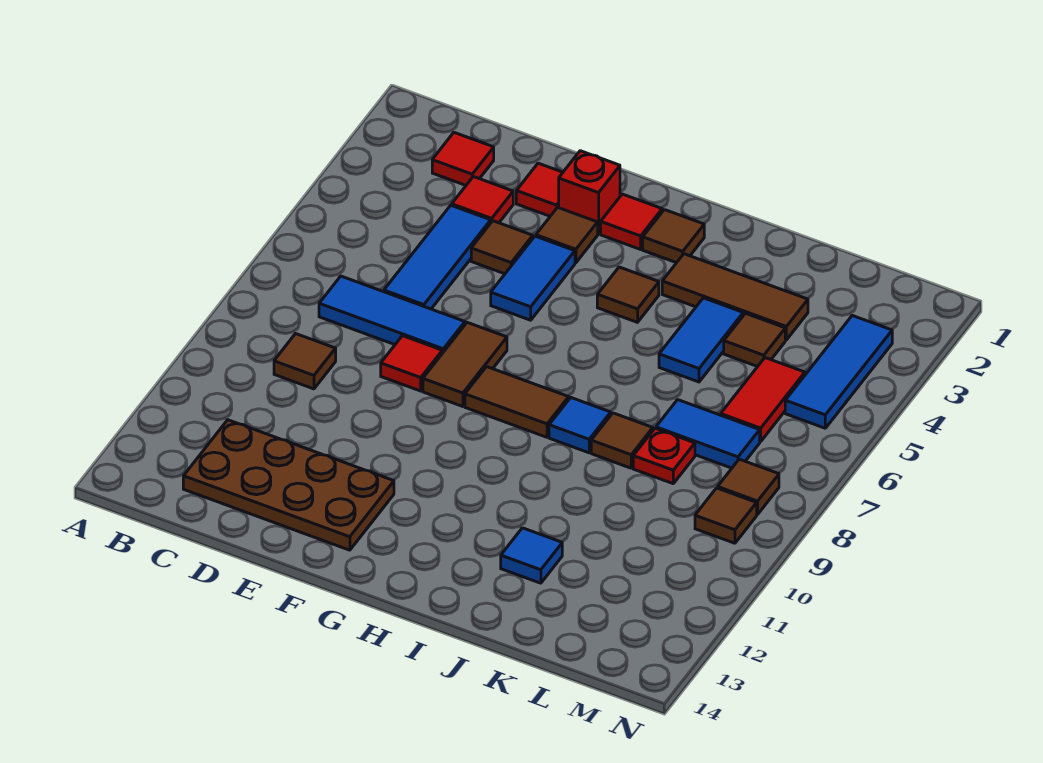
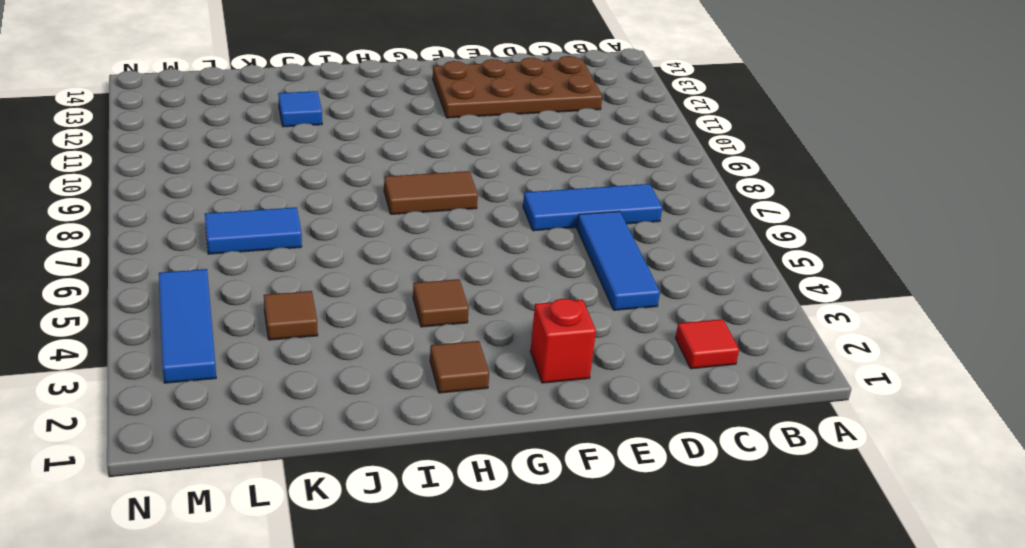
none -> brown tile C9 level 1
none -> red tile D3 level 1
none -> red tile E2 level 1

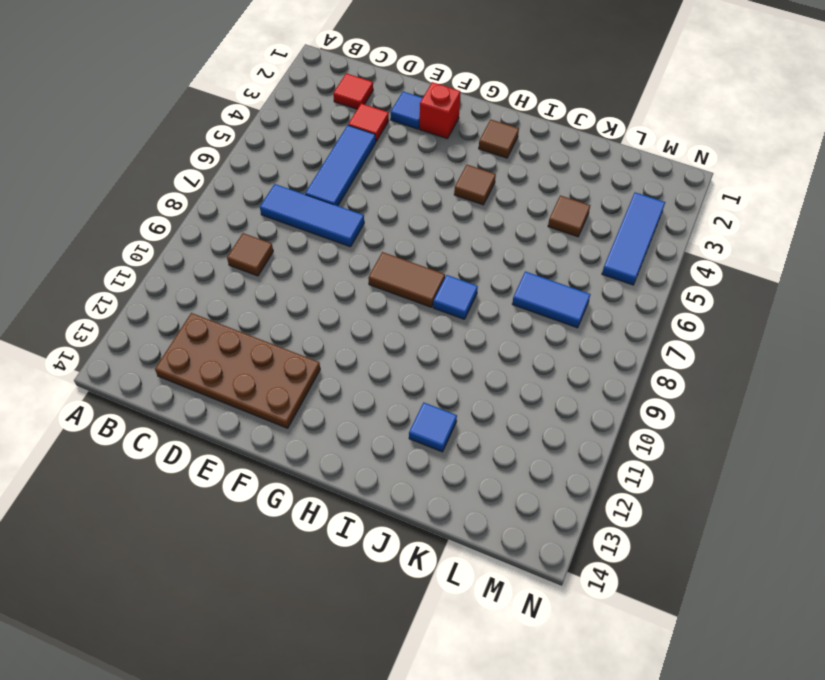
blue tile E2 level 1 -> red tile E2 level 1
none -> brown tile E4 level 1
none -> red tile E8 level 1
none -> brown tile F3 level 1

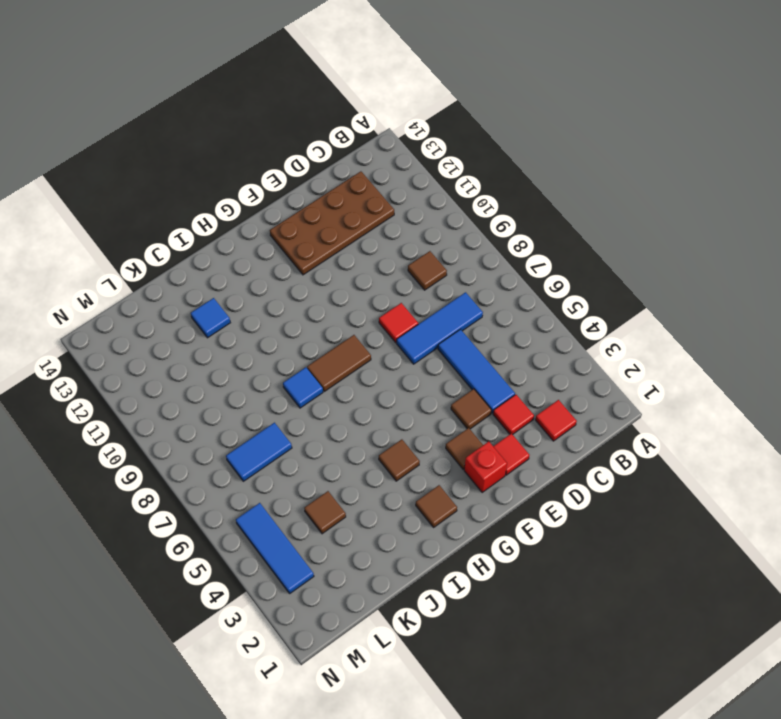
none -> blue tile F4:F5 level 1
none -> brown tile F7:F8 level 1
none -> red tile G2 level 1

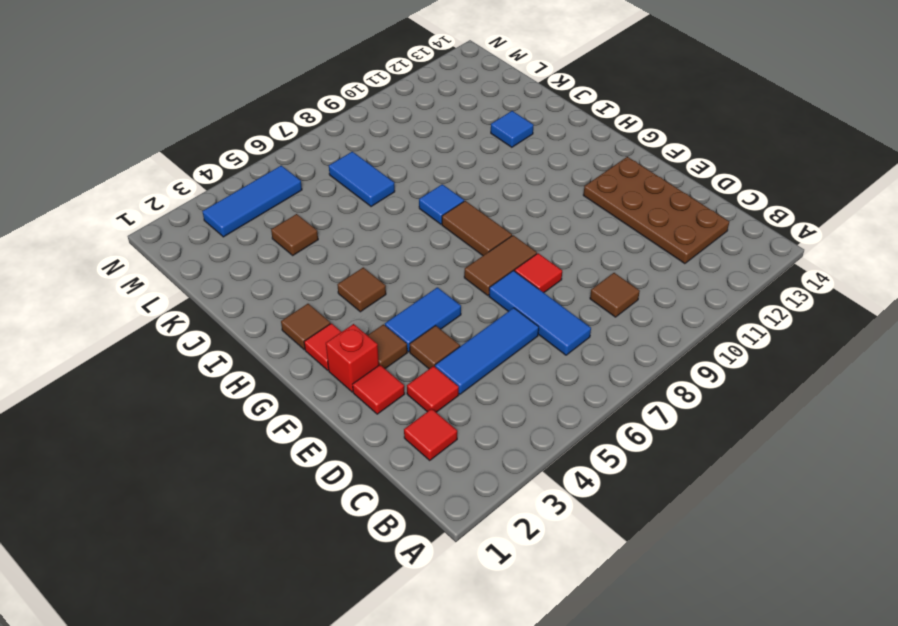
none -> brown tile I3:K3 level 1
none -> blue tile J4:J5 level 1
none -> brown tile J8 level 1

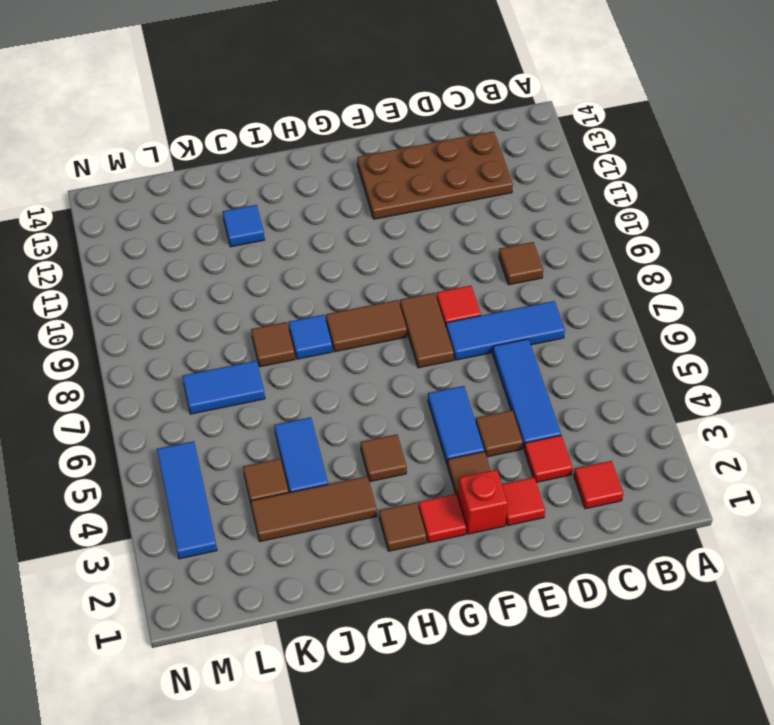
none -> red plate K8 level 1
none -> red tile L5:L6 level 1
none -> brown tile M8 level 1

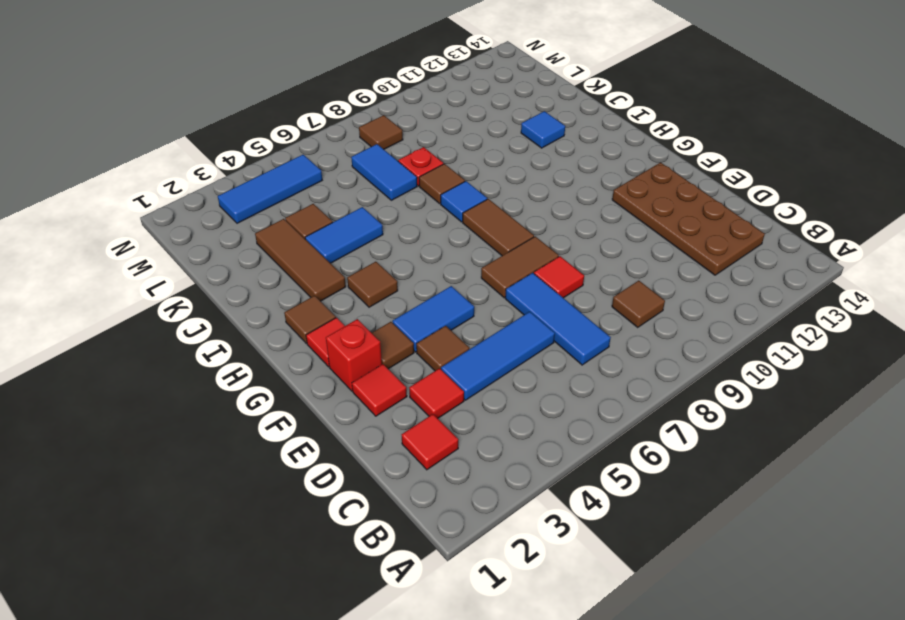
none -> red tile L5:L6 level 1
none -> brown tile M9 level 1

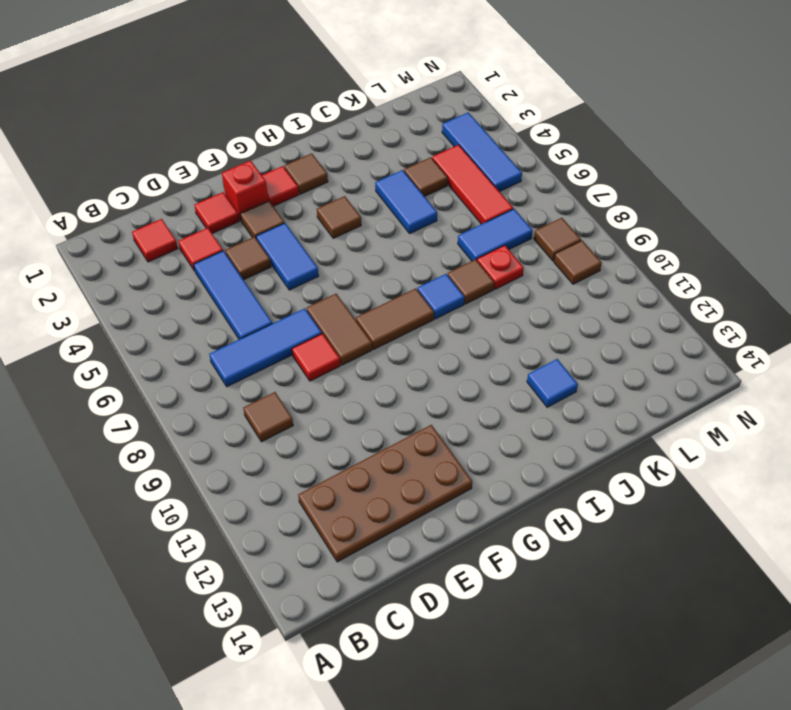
red tile L4:L6 level 1 -> red tile L5:L6 level 1
none -> brown tile I3:K3 level 1

